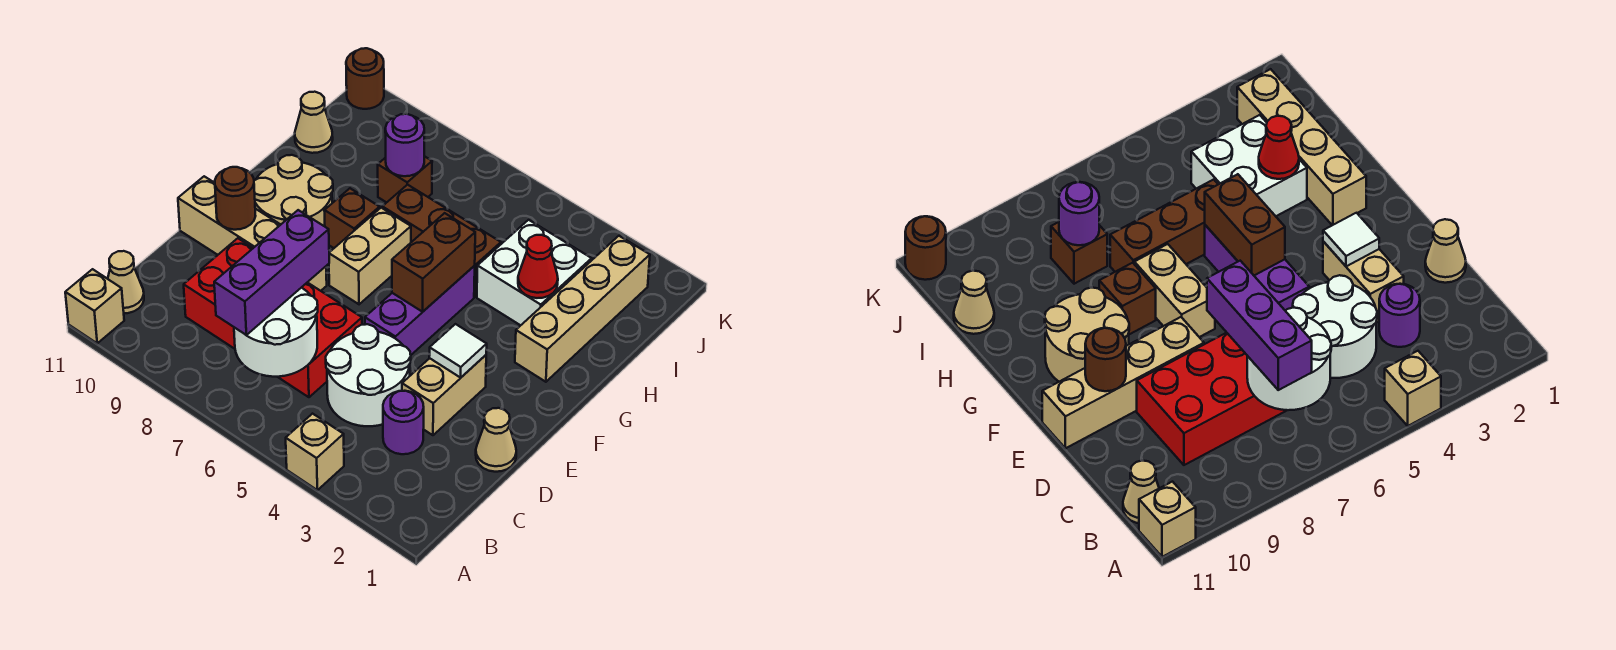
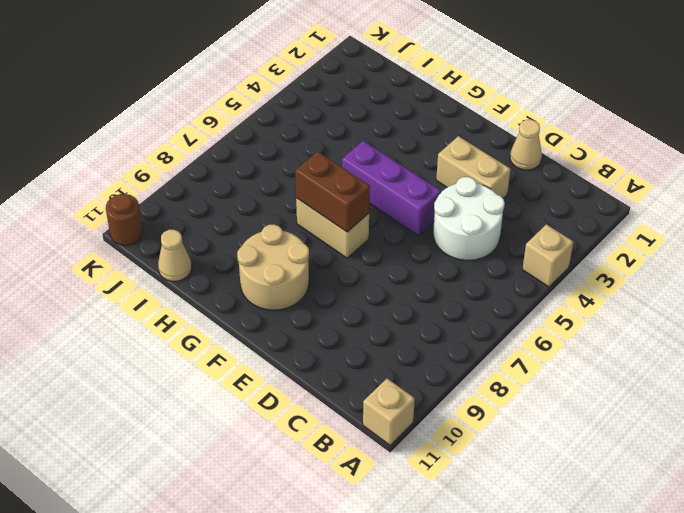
brown brick F7:G7 level 2 -> brown brick F5:G5 level 2
none -> tan cone B11 level 1
none -> purple round brick C3 level 1
none -> red brick C6:D9 level 1

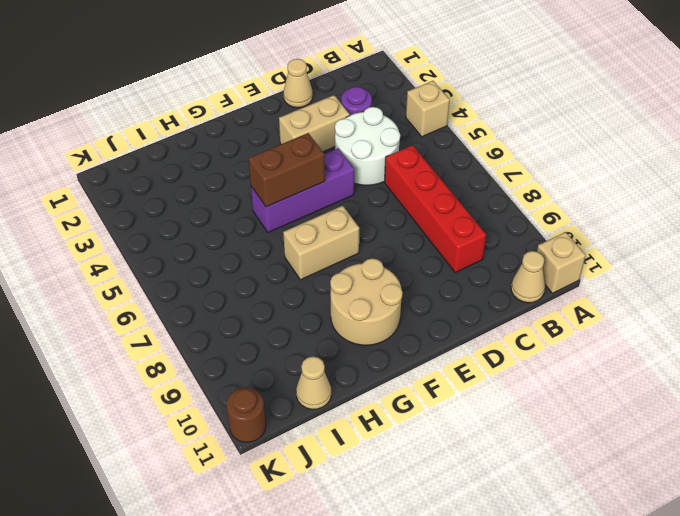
red brick C6:C9 level 1 -> red brick C6:D9 level 1
none -> tan brick E8:E11 level 1
none -> tan brick G2:J2 level 1
none -> brown brick G8 level 1

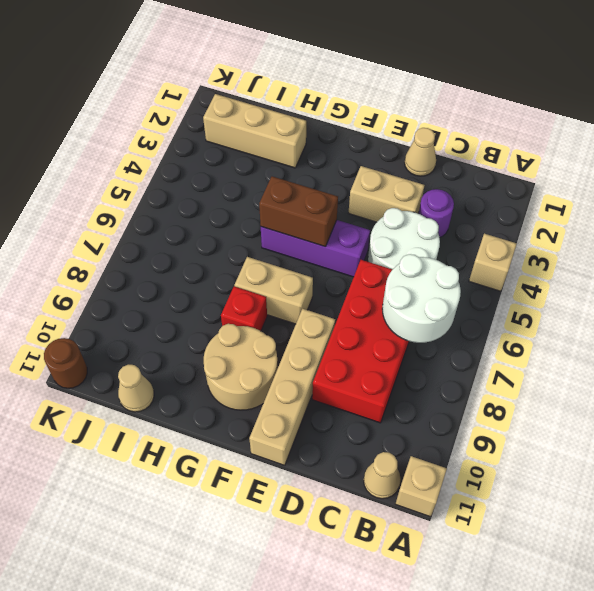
red brick G8 level 1 -> brown brick G8 level 1
tan brick H2:J2 level 1 -> tan brick G2:J2 level 1
none -> white brick H3:I4 level 1
none -> brown brick H5:H7 level 1
none -> brown brick I8 level 1

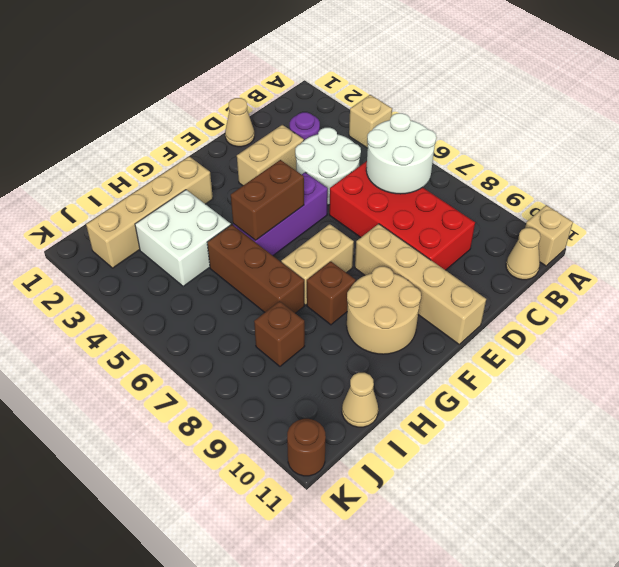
none -> white tile E3 level 2
none -> brown round brick E10 level 2
none -> red cone H3 level 2

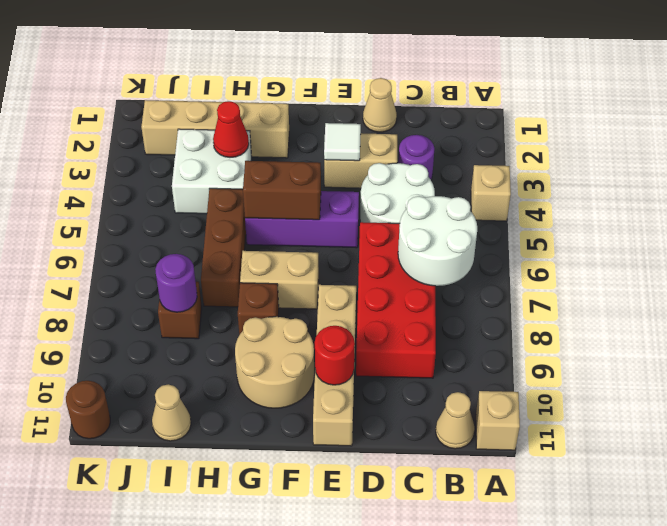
red round brick E10 level 2 -> brown round brick E10 level 2
none -> purple brick B7:D7 level 3

